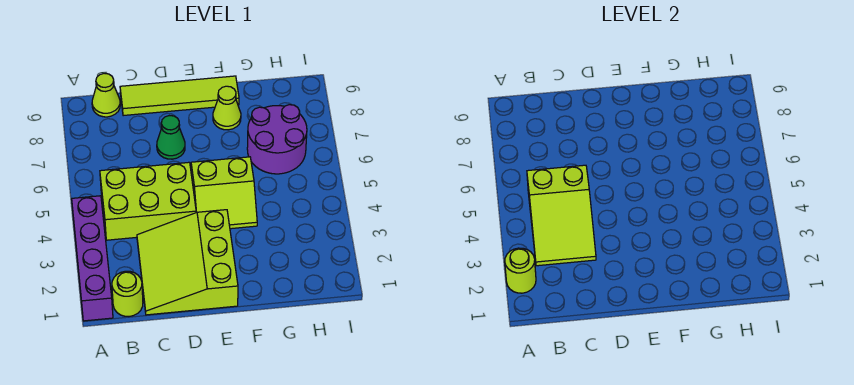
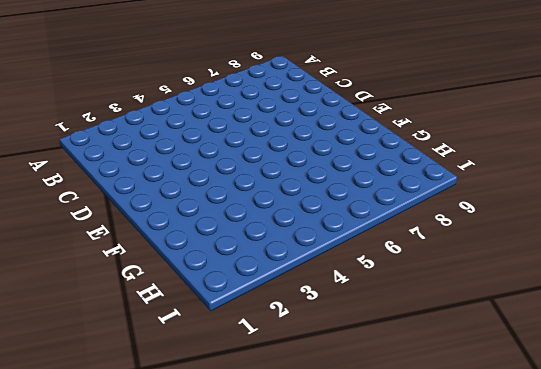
none -> purple brick A1:A4 level 1
none -> lime round brick B1 level 1
none -> lime brick B4:D5 level 1

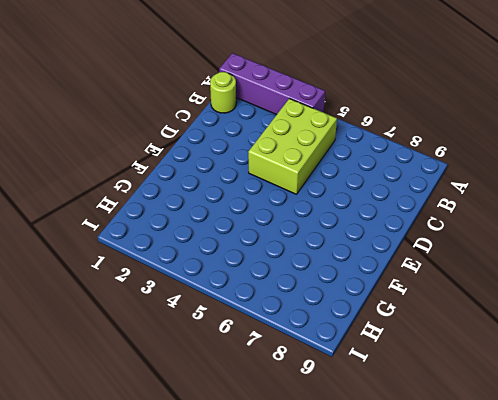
none -> lime cone B9 level 1
none -> lime slope C1:E3 level 1 top E
none -> lime tile C9:F9 level 1

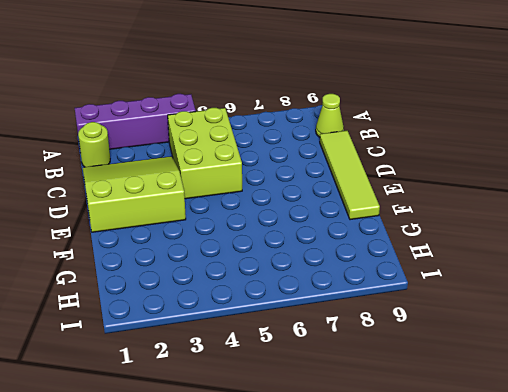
none -> green cone D7 level 1
none -> lime slope E4:F5 level 1 top 5
none -> lime cone F8 level 1

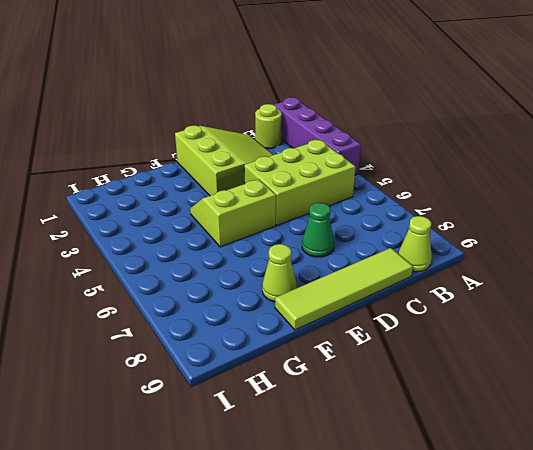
none -> purple round brick G6:H7 level 1
none -> lime round brick A2 level 2
none -> lime slope B3:C5 level 2 top 5

